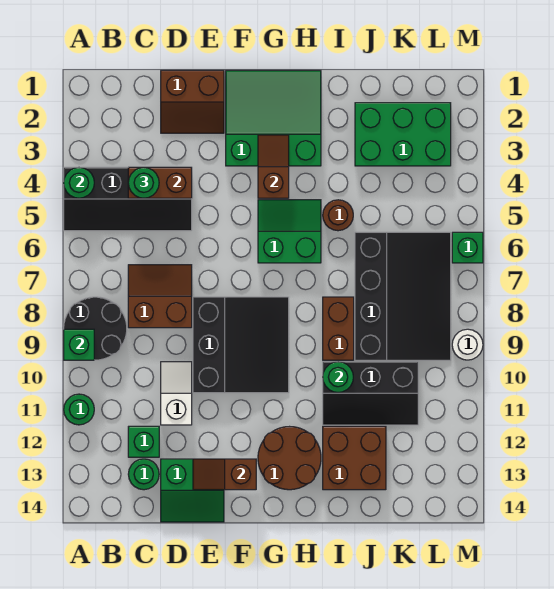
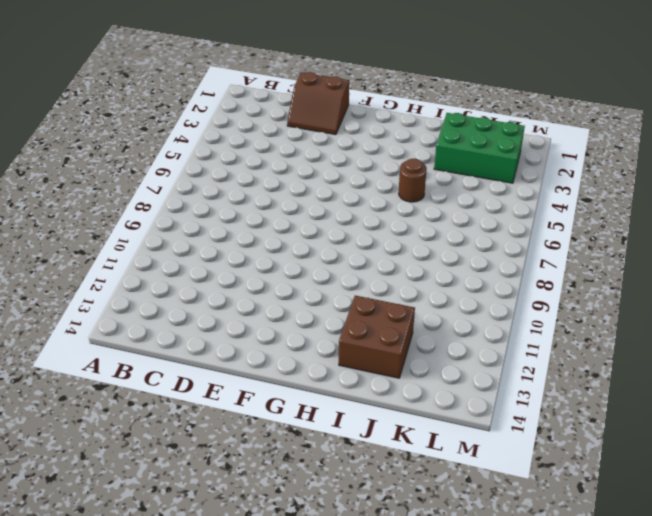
none -> black slope A4:D5 level 1 top 4
none -> black round brick A8:B9 level 1
none -> green round brick A11 level 1

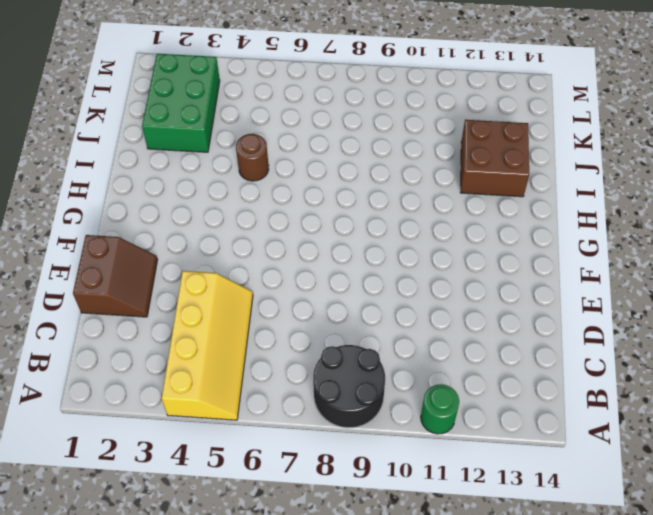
yellow slope A4:D5 level 1 top 4 -> black slope A4:D5 level 1 top 4
none -> brown slope C7:D8 level 1 top 8
none -> green brick C12 level 1
none -> green round brick C13 level 1

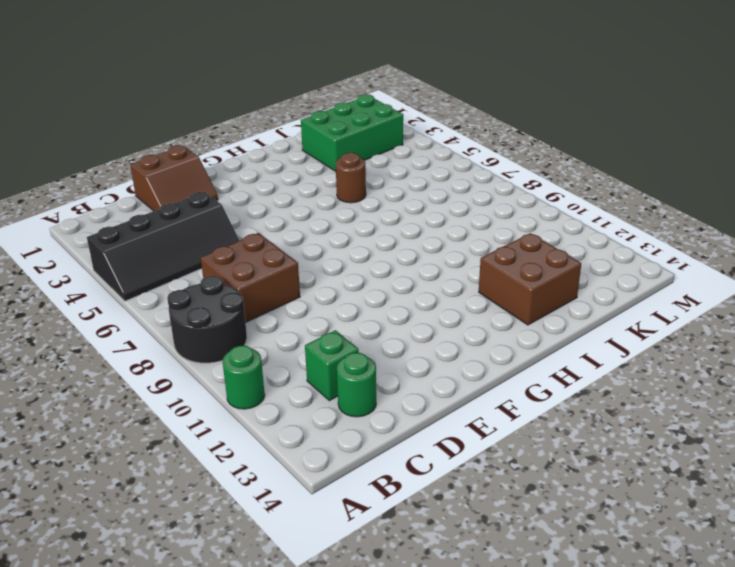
brown brick C7:D8 level 1 -> brown slope C7:D8 level 1 top 8
none -> white slope D10:D11 level 1 top 11
none -> green slope D13:E14 level 1 top 13
none -> black slope E8:G10 level 1 top E

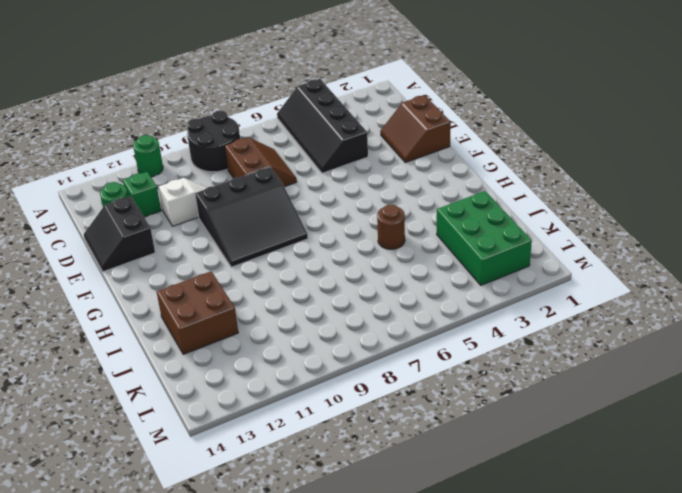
black slope D13:E14 level 1 top 13 -> green slope D13:E14 level 1 top 13
none -> green slope F1:H3 level 1 top 3
none -> green slope G5:H6 level 1 top 6
none -> brown round brick G12:H13 level 1

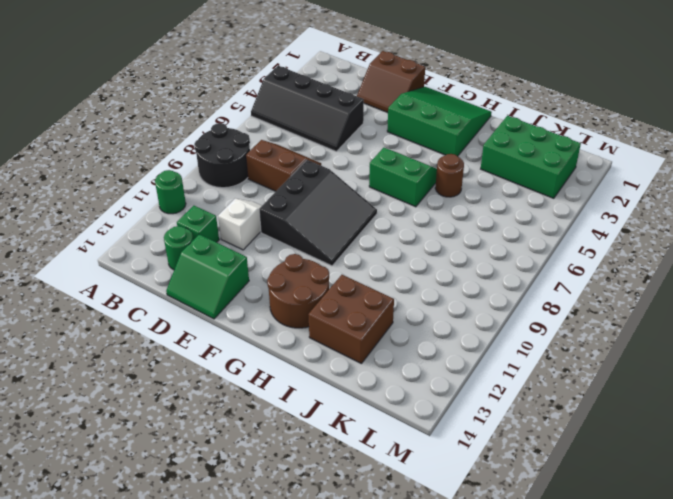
none -> brown brick I8:I9 level 1
none -> black slope I10:K11 level 1 top 10
none -> black slope J6:L9 level 1 top J

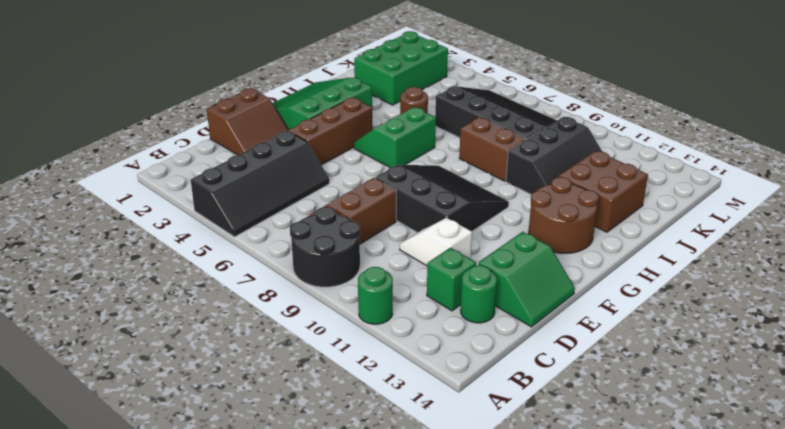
brown brick E4:G4 level 1 -> none
none -> green brick M6 level 1
none -> white round brick M9 level 1
none -> green round brick A4 level 2

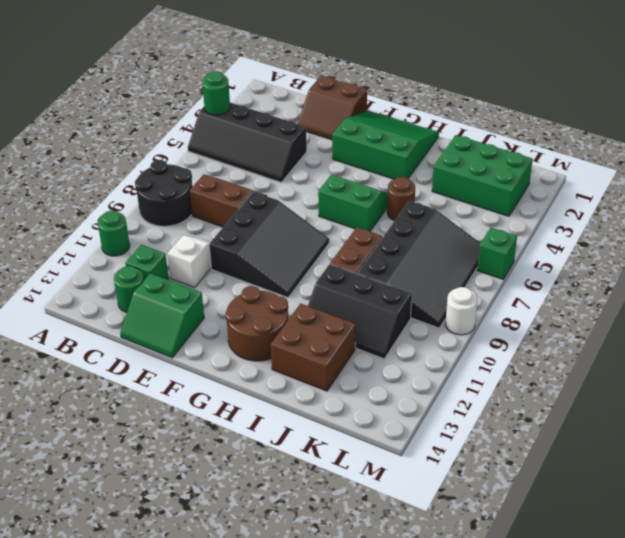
none -> green brick A9 level 2
none -> brown brick C4:D4 level 2
none -> brown slope E13:F13 level 2 top F

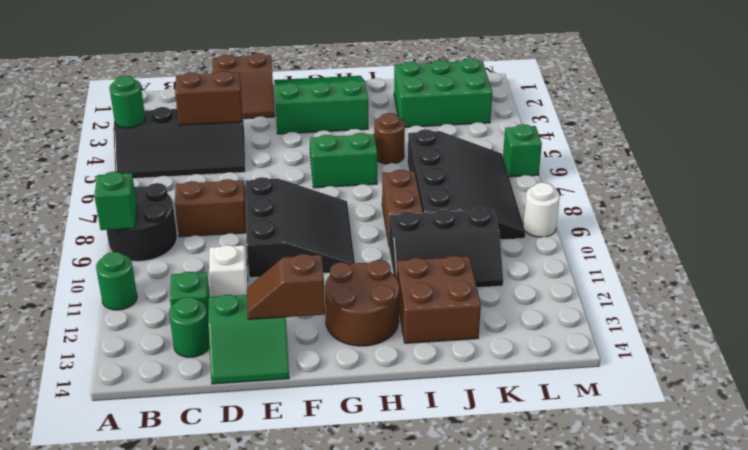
none -> brown slope G3:G4 level 2 top 4
none -> green round brick I10 level 2
none -> green round brick C4 level 3

